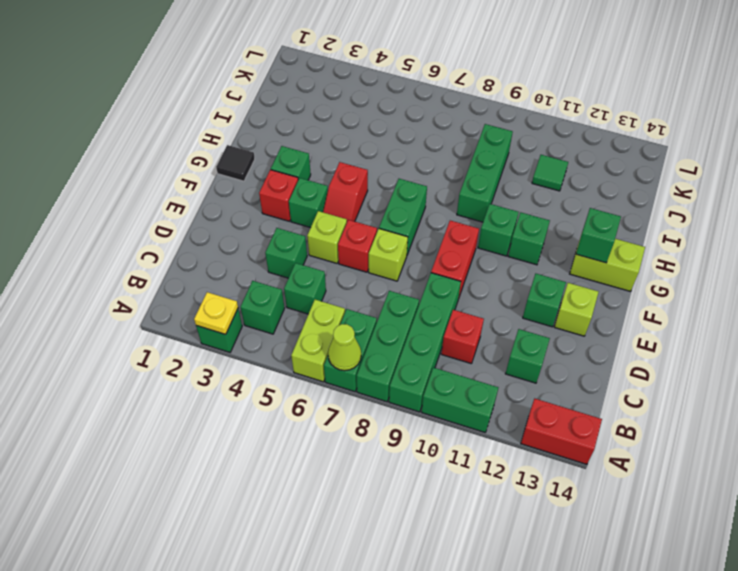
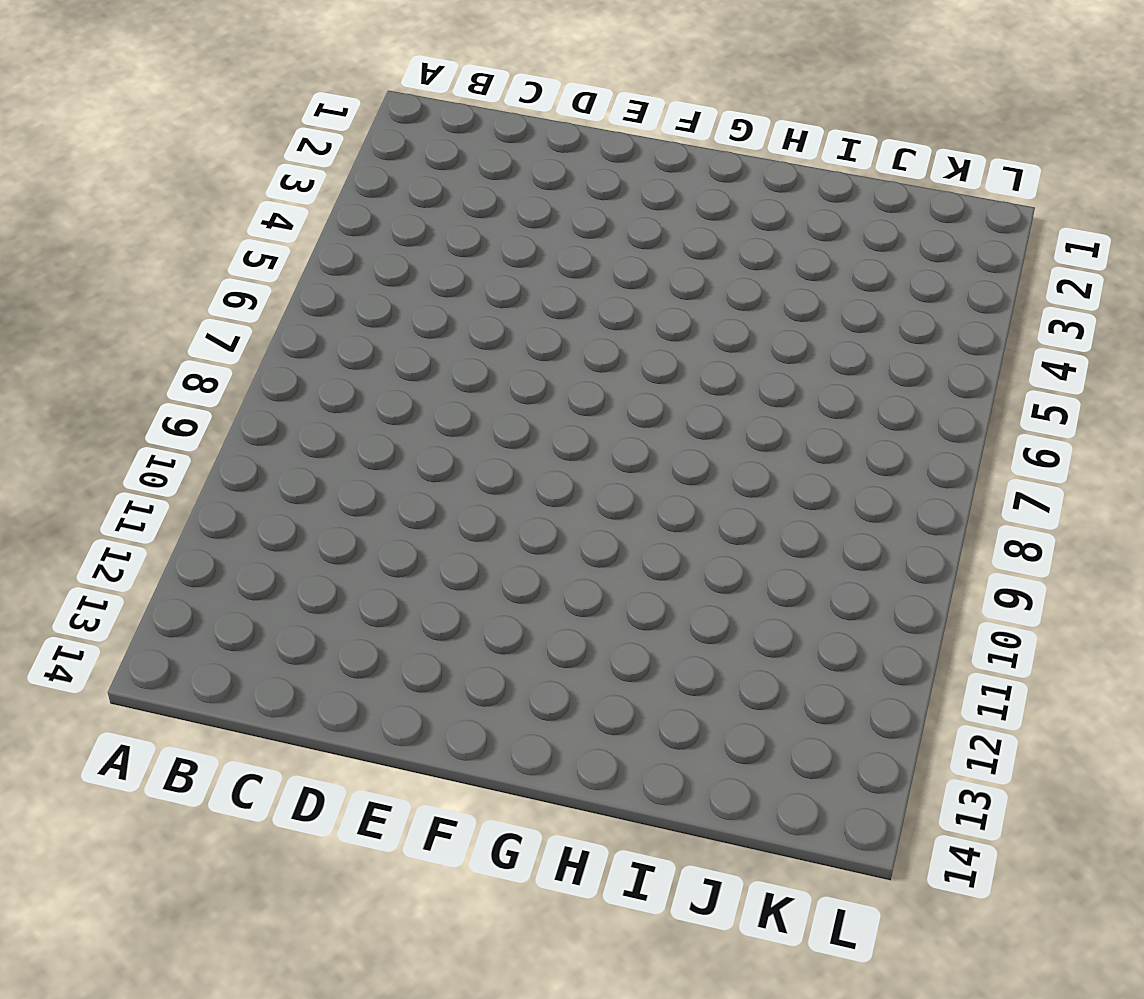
none -> green brick A3 level 1
none -> lime brick A6:B6 level 1
none -> green brick A7:B7 level 1
none -> green brick A8:C8 level 1

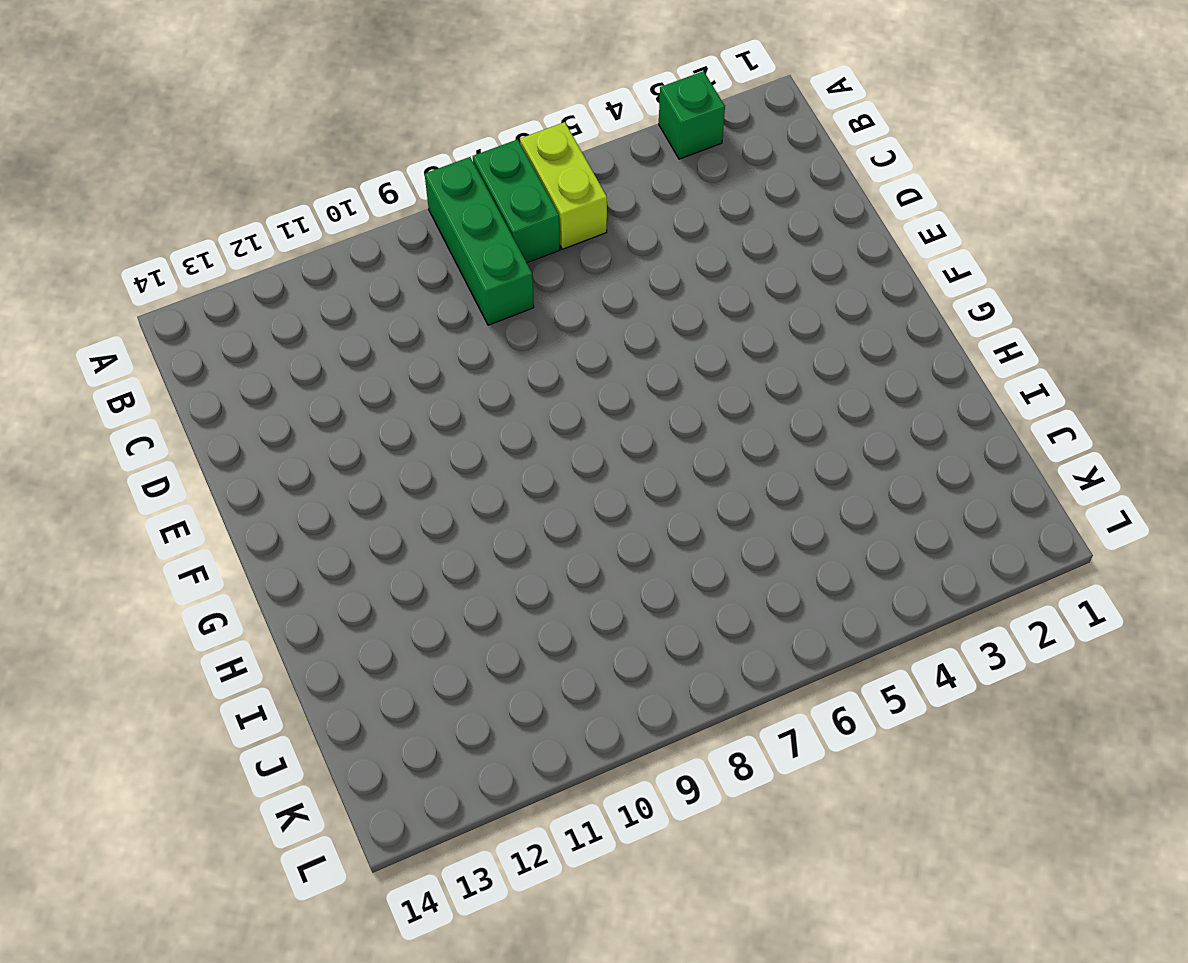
none -> green brick A9:D9 level 1
none -> green brick A10:A11 level 1
none -> red brick A13:A14 level 1
none -> green brick B4 level 1

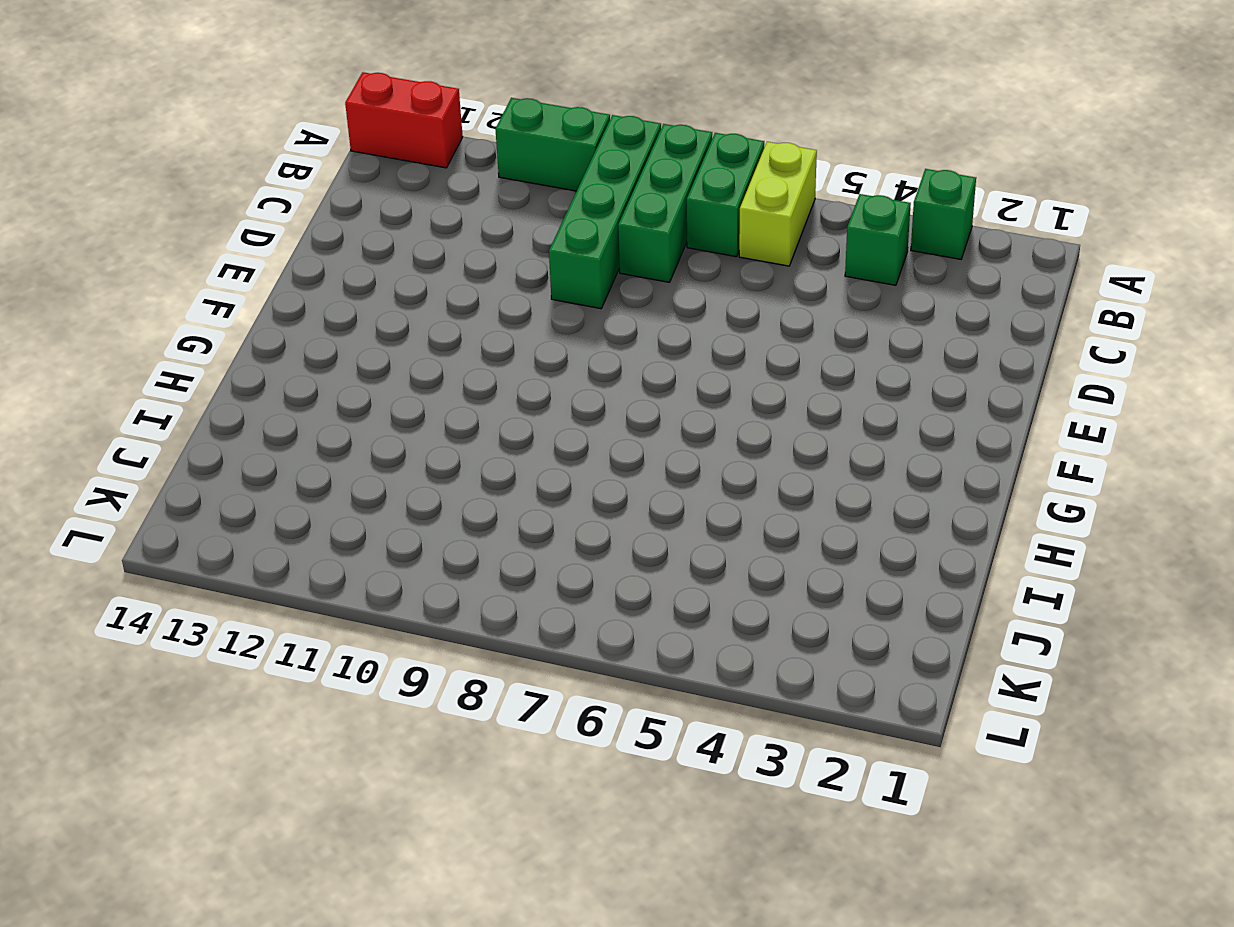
none -> green brick C5 level 1
none -> red brick C10 level 1
none -> green brick C12 level 1
none -> green brick D4 level 1

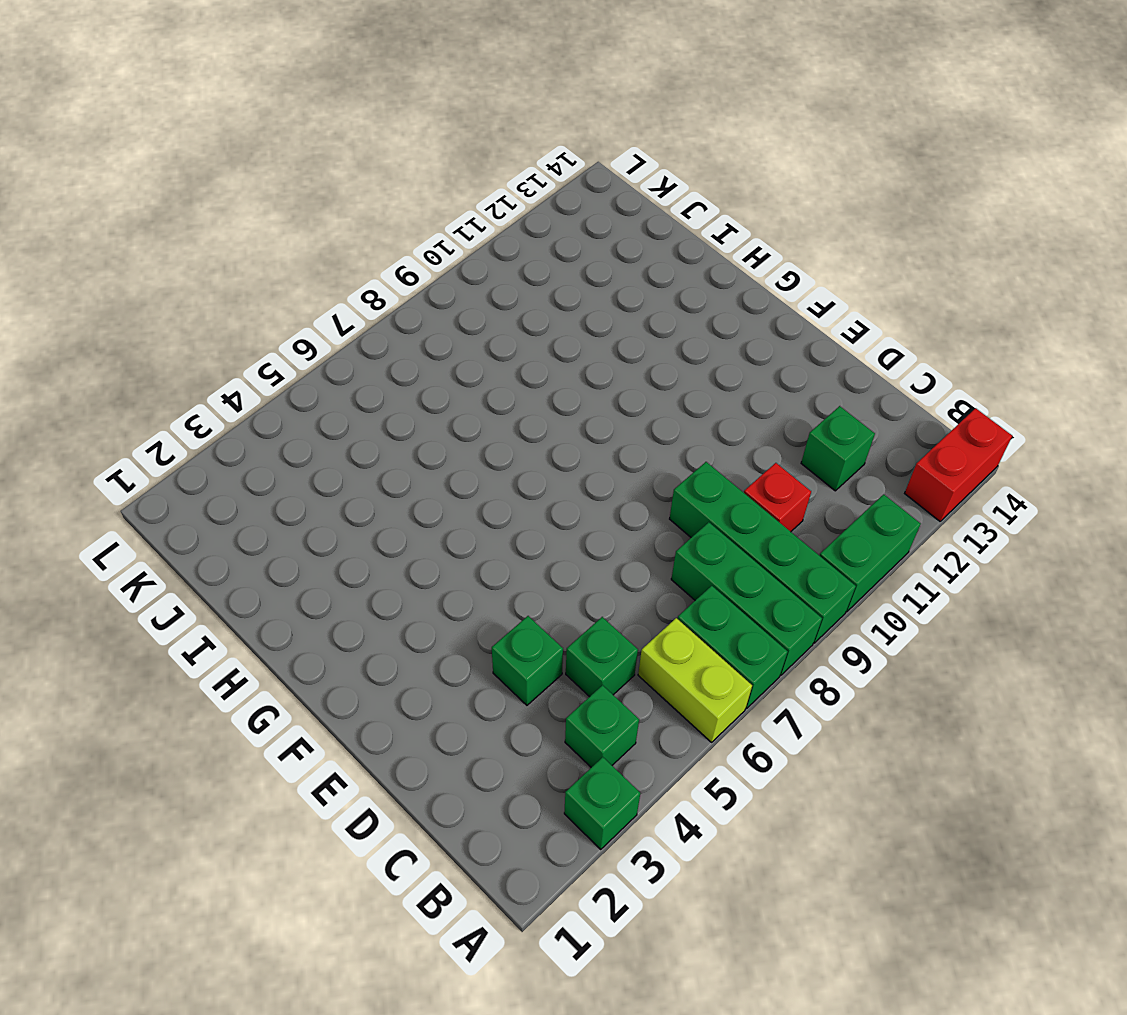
none -> lime brick E5 level 1
none -> red brick E6 level 1
none -> lime brick E7 level 1
none -> red brick E9:F9 level 1

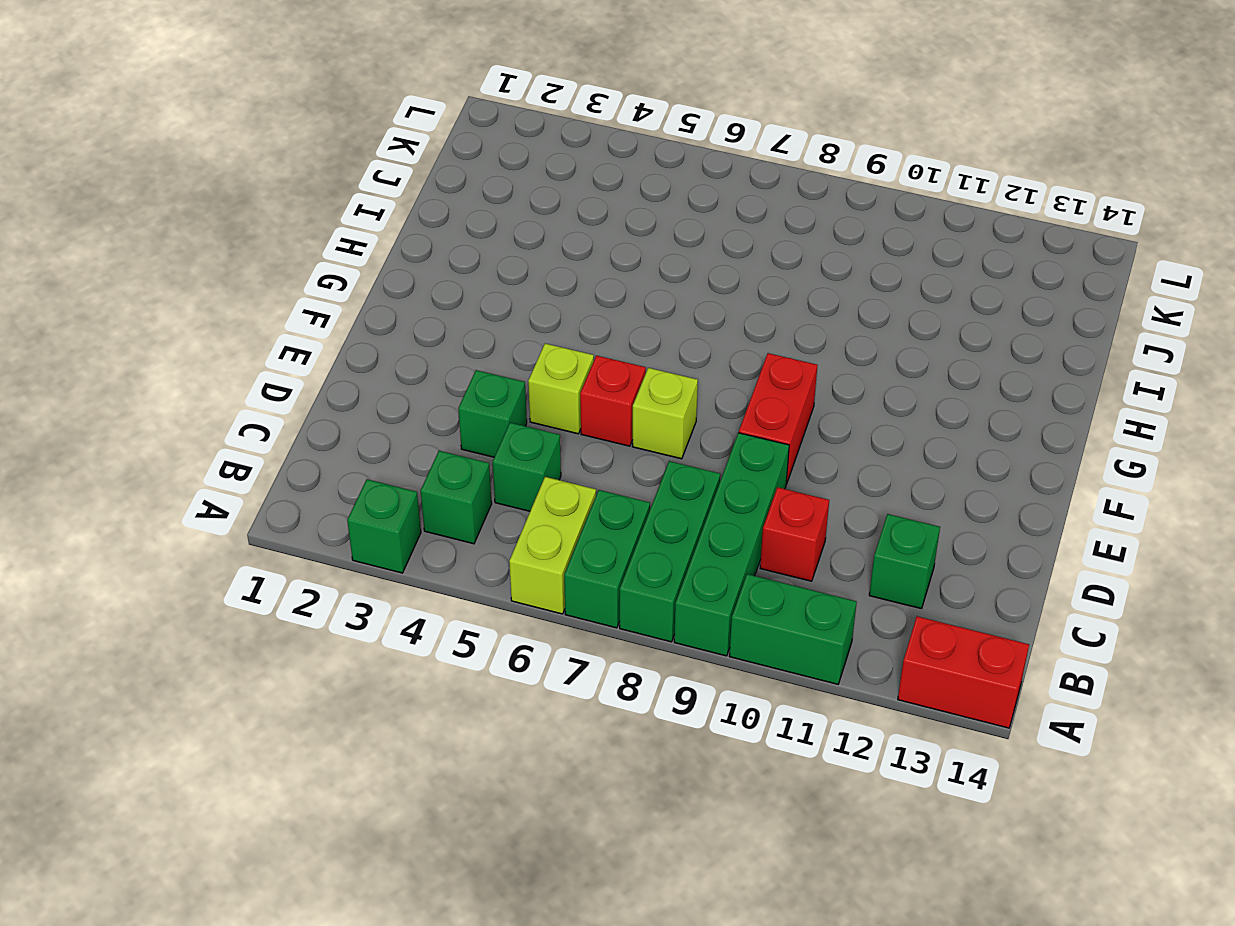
none -> green brick E12 level 1
none -> lime brick E13 level 1
none -> red brick F3 level 1
none -> green brick F4 level 1

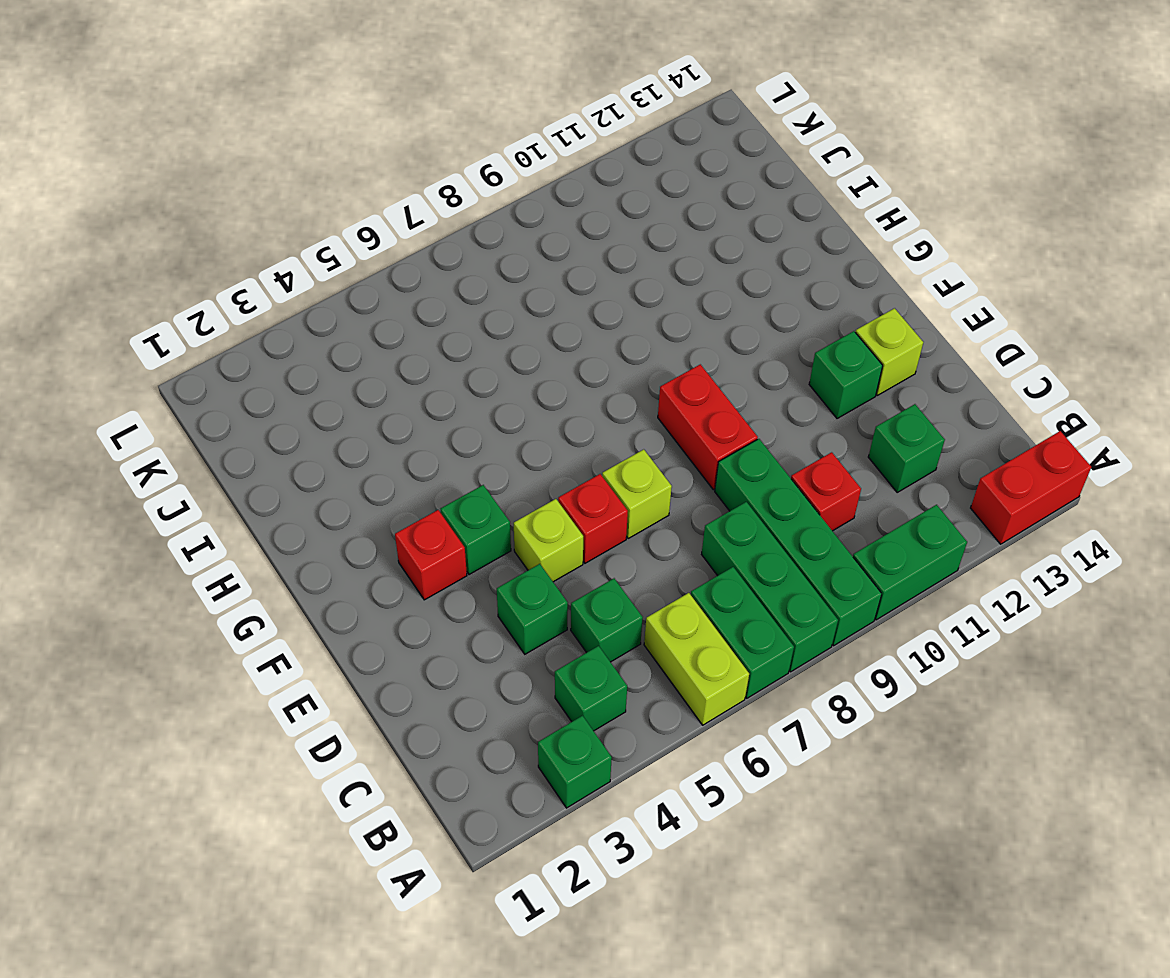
none -> red slope F5:G5 level 1 top G
none -> green brick F7:G7 level 1
none -> black tile G1 level 1
none -> green brick G3 level 1

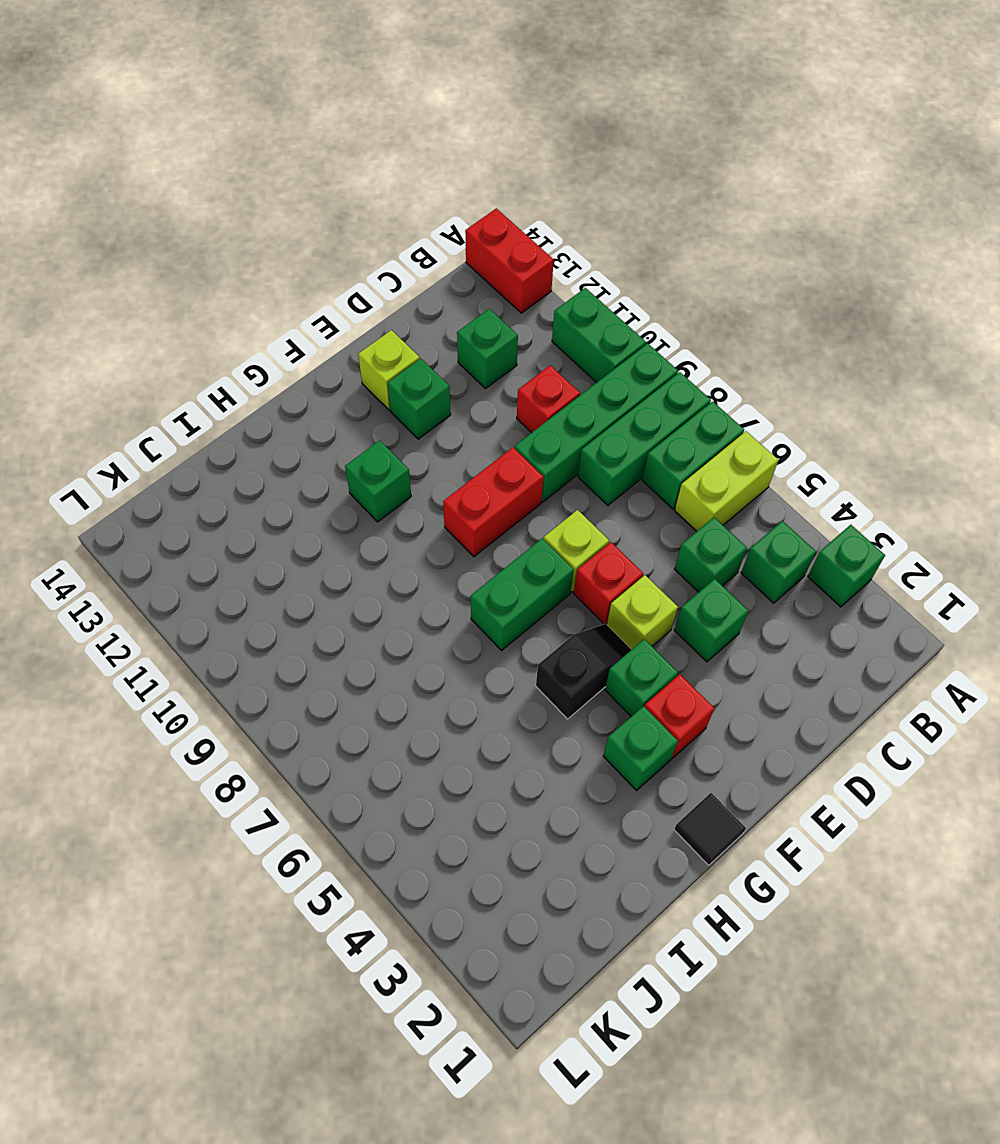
black slope F5:G5 level 1 top G -> red slope F5:G5 level 1 top G
none -> green brick G10 level 1
none -> lime brick G13:G14 level 1
none -> green brick H9:J9 level 1
none -> green tile J11 level 1

